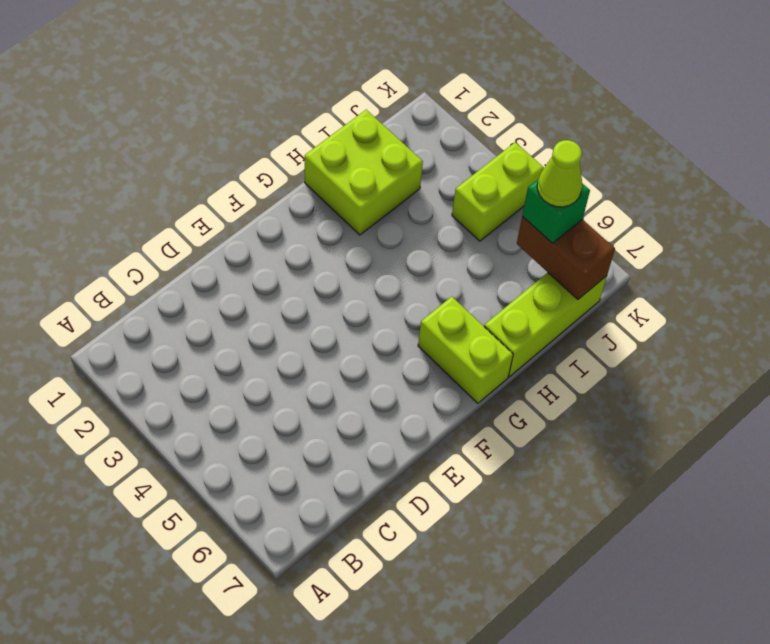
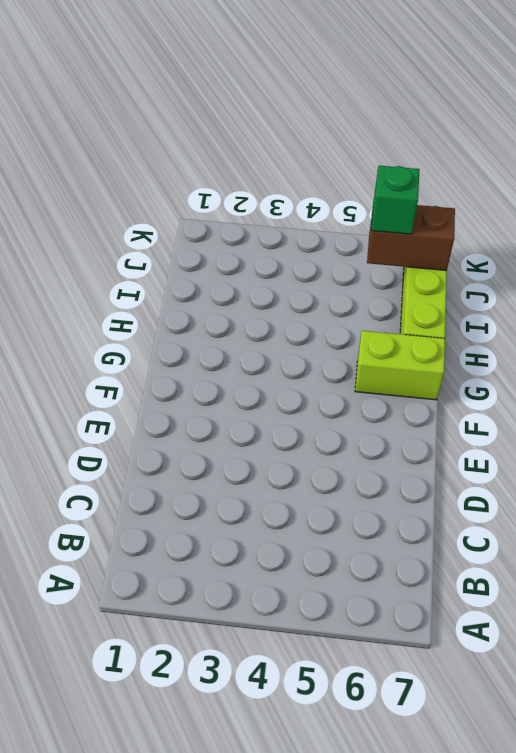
none -> lime brick H1:I2 level 1
none -> lime brick J4:K4 level 1

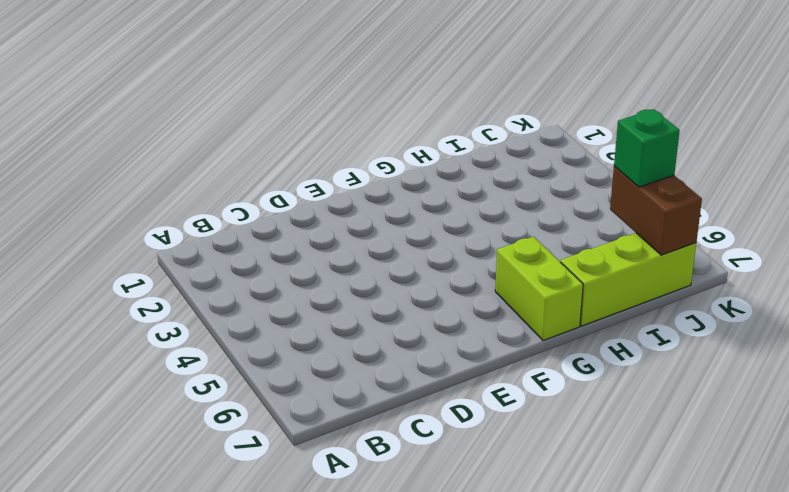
none -> lime brick H1:I2 level 1
none -> lime brick J4:K4 level 1

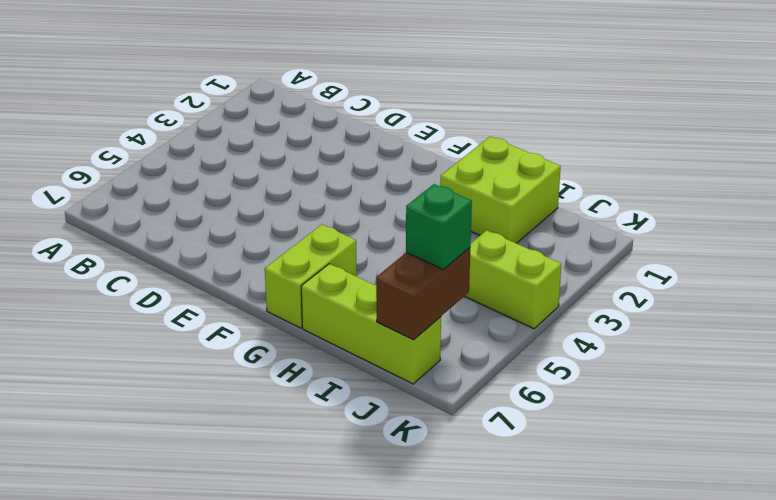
none -> lime cone J6 level 4

